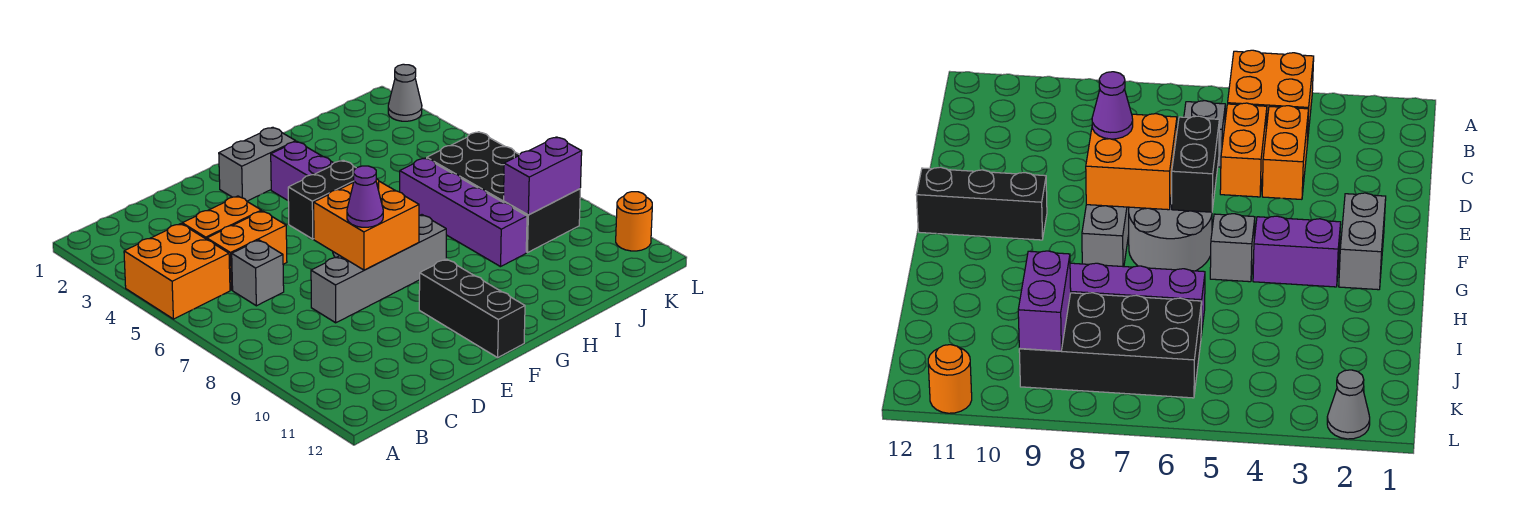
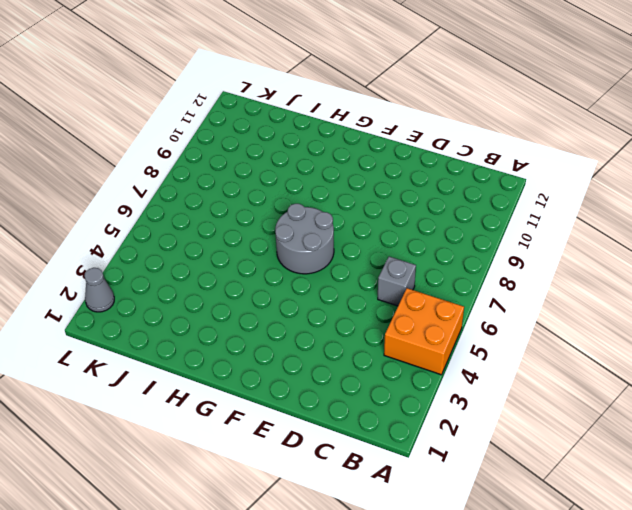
none -> orange brick C4:D4 level 1
none -> orange brick C5:D5 level 1
none -> grey brick D8:G8 level 1

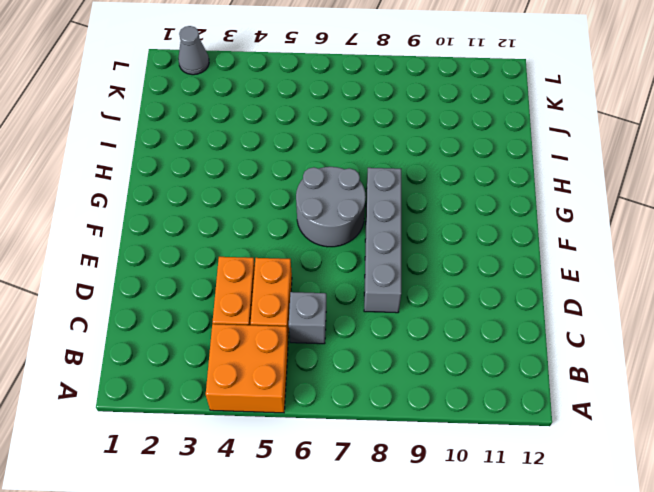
none -> grey brick F2:G2 level 1
none -> black brick F10:F12 level 1
none -> purple brick G3:G4 level 1

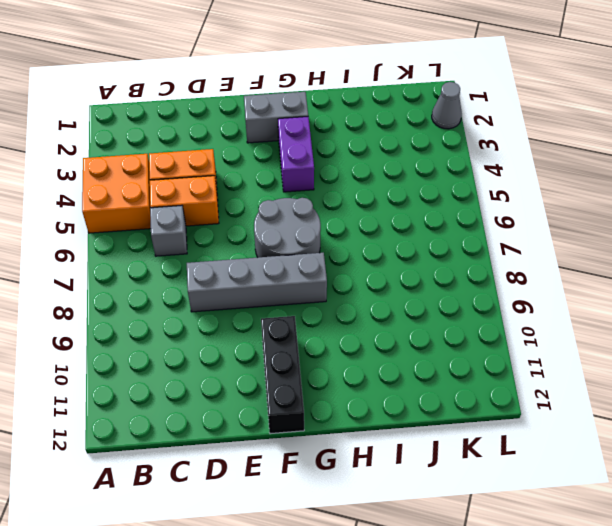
none -> grey brick G5 level 1
none -> purple brick I6:I9 level 1
none -> black brick J6:K9 level 1

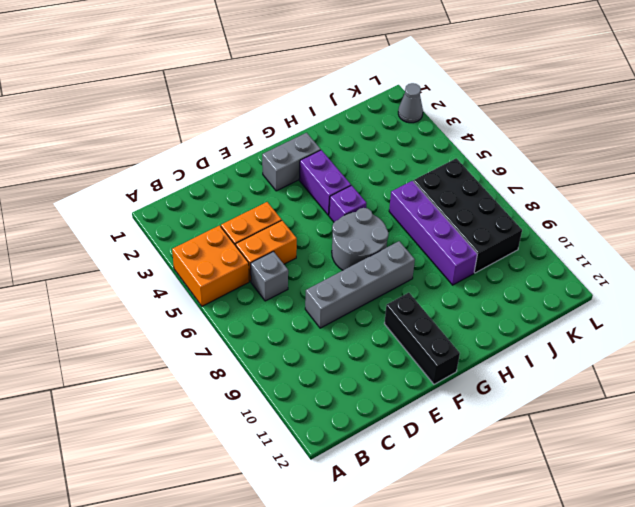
purple brick G5 level 1 -> grey brick G5 level 1
none -> orange round brick L11 level 1
none -> black brick E6:F6 level 2
none -> orange brick E7:F8 level 2

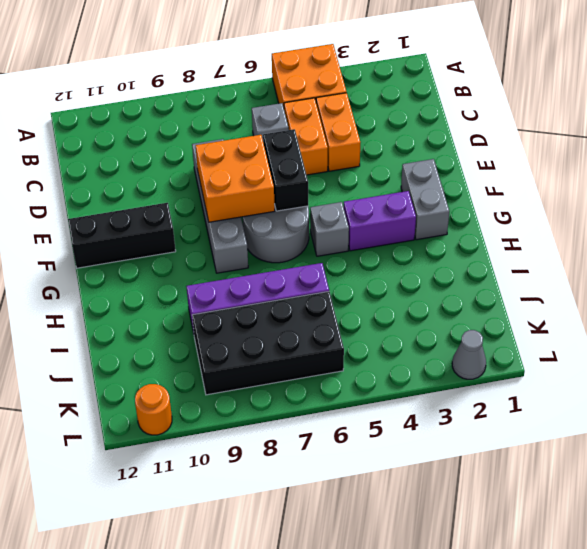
none -> purple brick J9:K9 level 2
none -> purple cone E8 level 3

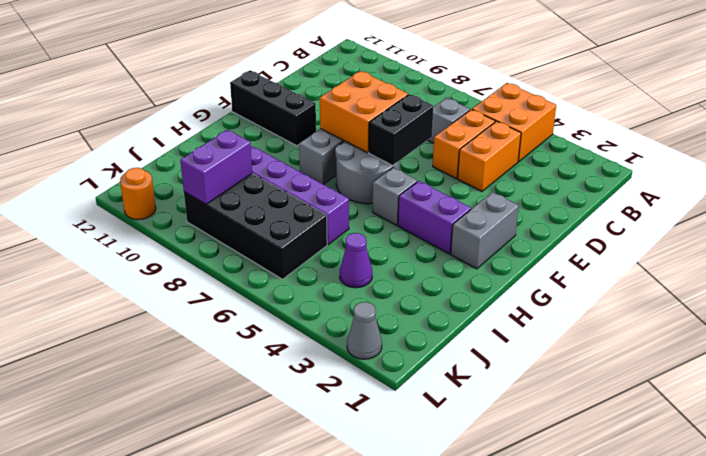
purple cone J4 level 1 -> purple cone E8 level 3

